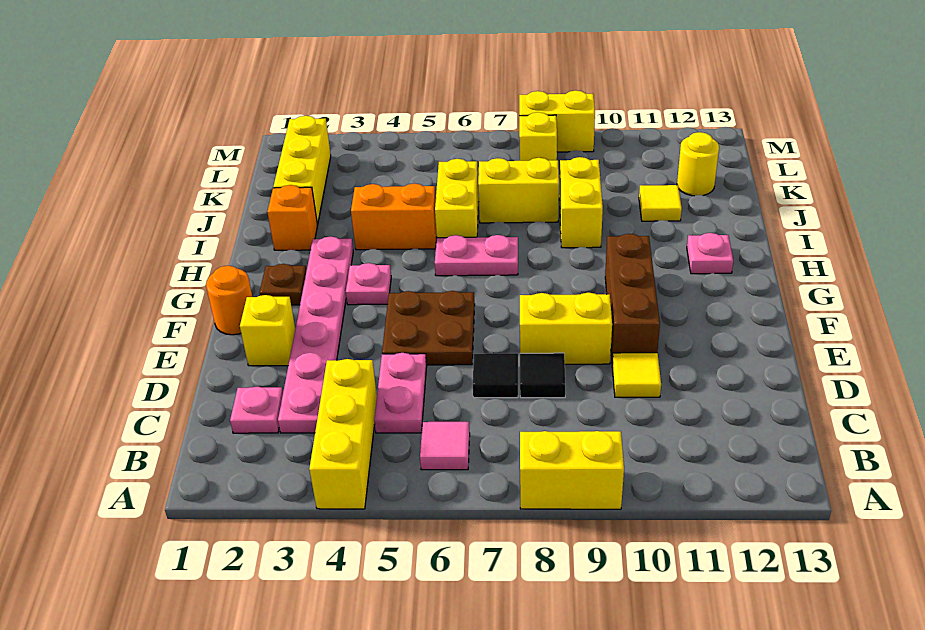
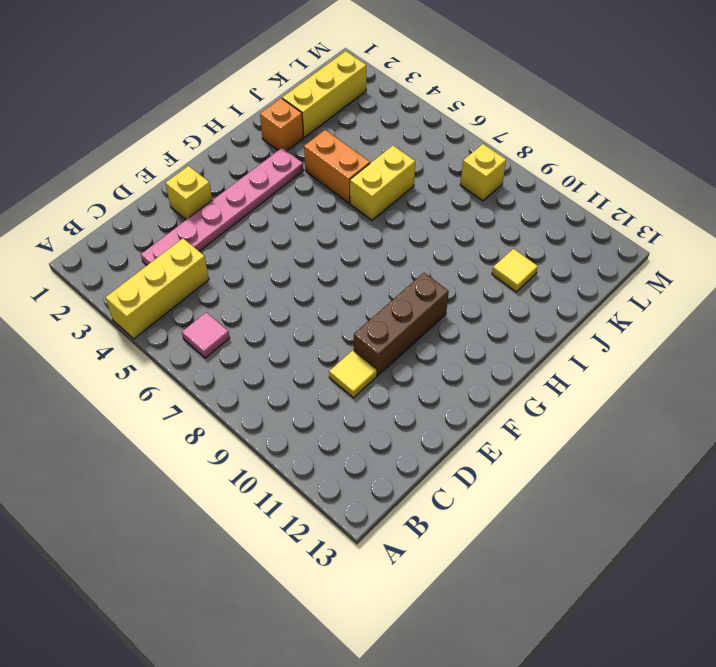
none -> yellow brick A8:A9 level 1
none -> pink plate C2 level 1
none -> pink plate C5:D5 level 1

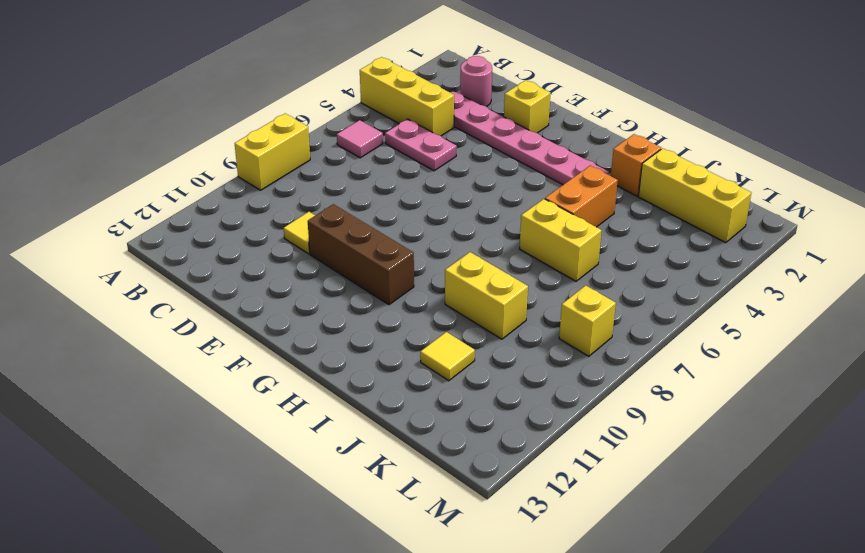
pink round brick C2 level 1 -> pink plate C2 level 1
none -> black tile D7 level 1
none -> black tile D8 level 1
none -> brown plate E5:F6 level 1

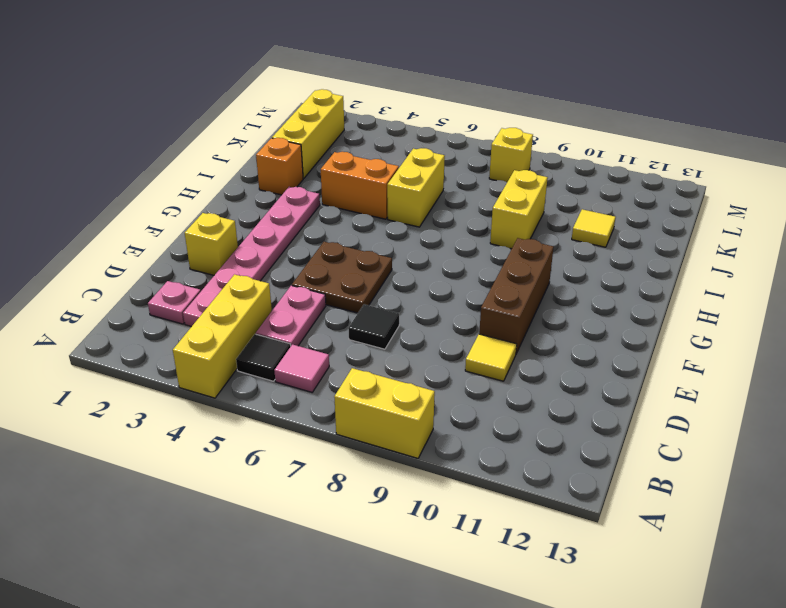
black tile B5 level 1 -> black tile D8 level 1
none -> yellow brick E8:E9 level 1
none -> orange round brick F1 level 1
none -> brown plate G2 level 1

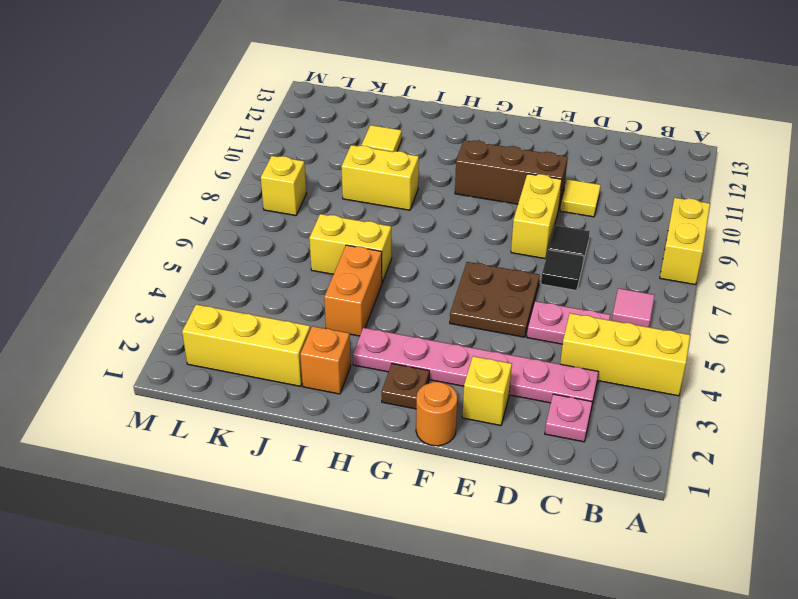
none -> pink plate G4 level 1
none -> pink plate H6:H7 level 1
none -> pink plate H12 level 1

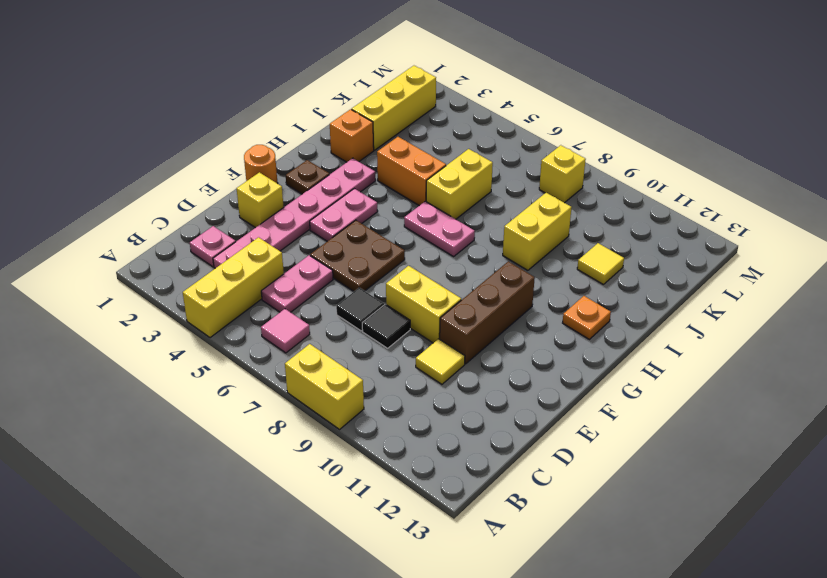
pink plate F4:G4 level 1 -> pink plate G4 level 1
orange plate H12 level 1 -> pink plate H12 level 1
none -> yellow brick J7:J8 level 1
none -> yellow round brick K12 level 1
none -> yellow brick M8:M9 level 1

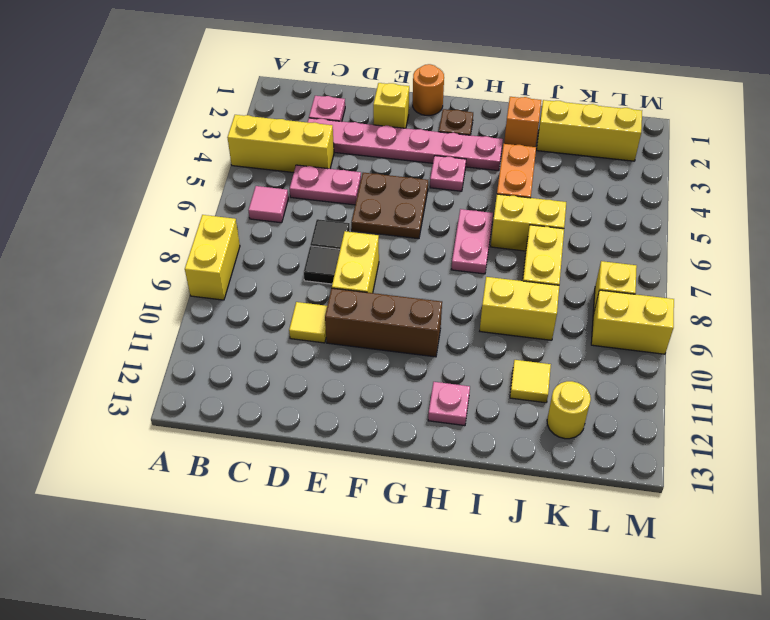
yellow brick L9:M9 level 1 -> yellow brick M8:M9 level 1

